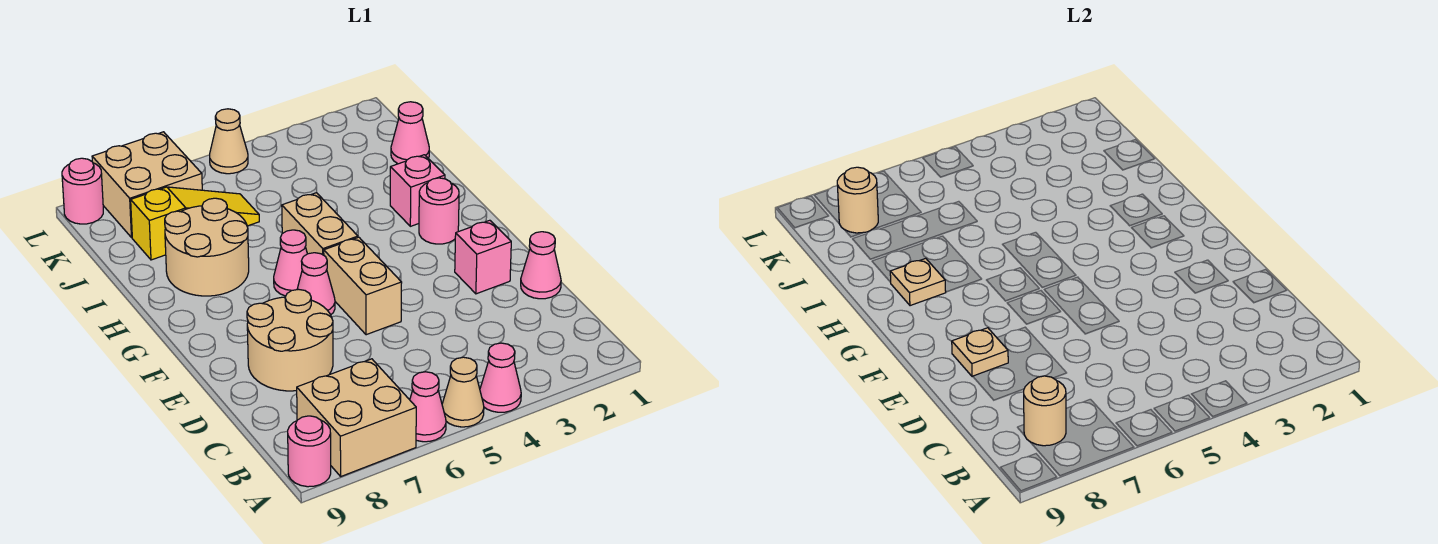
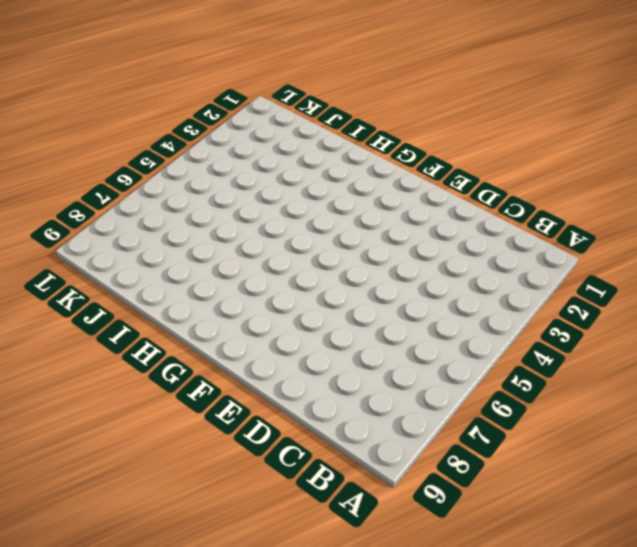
none -> pink cone A4 level 1
none -> tan cone A5 level 1
none -> pink cone A6 level 1

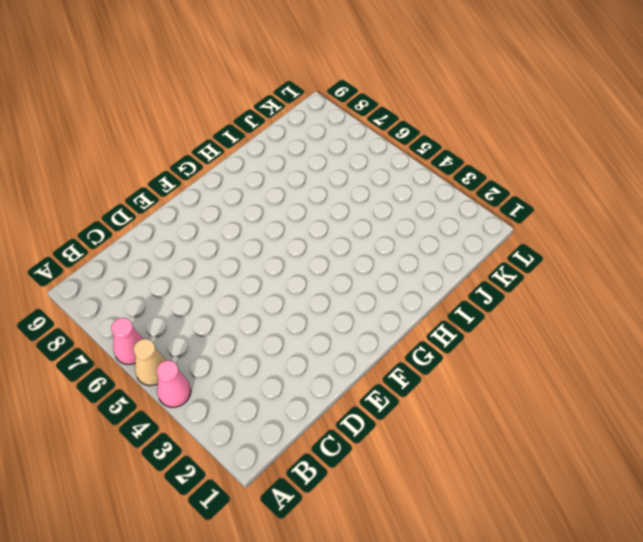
none -> tan brick A7:B8 level 1
none -> pink round brick A9 level 1
none -> pink cone D1 level 1

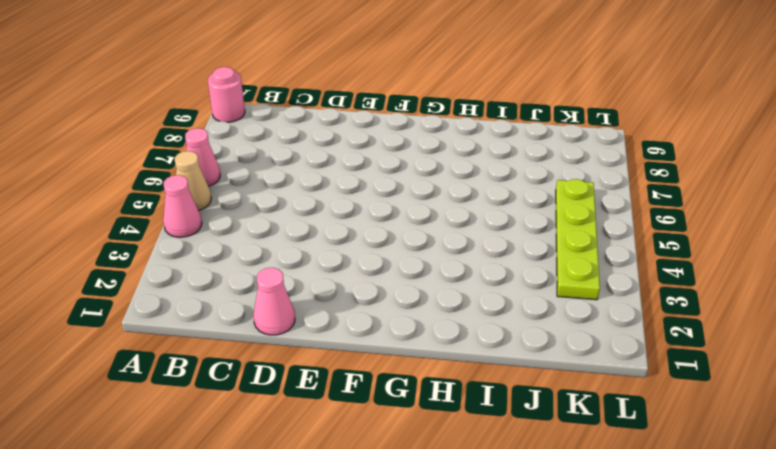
lime plate K3:K6 level 1 -> none
none -> tan brick A7:B8 level 1
none -> tan round brick D7:E8 level 1
none -> pink brick E2 level 1

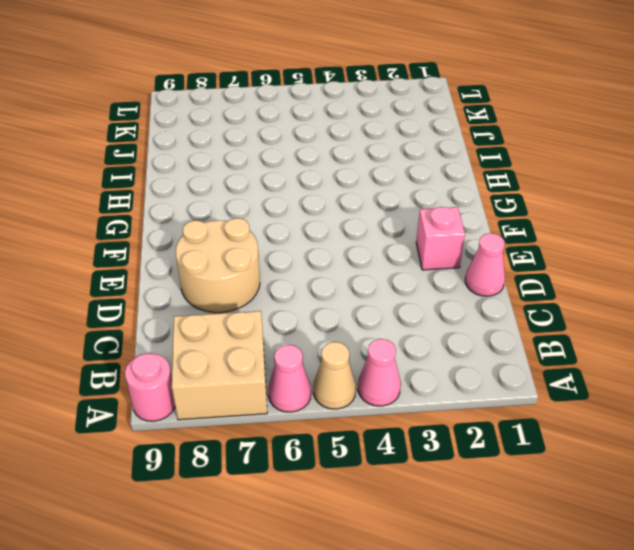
none -> tan brick E5:F5 level 1
none -> pink cone F6 level 1
none -> pink round brick G2 level 1

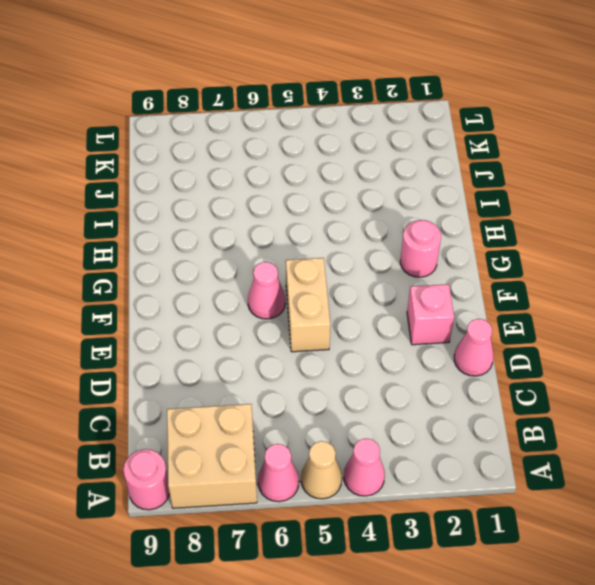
none -> tan round brick D7:E8 level 1
none -> tan brick G5:H5 level 1
none -> pink cone G6 level 1

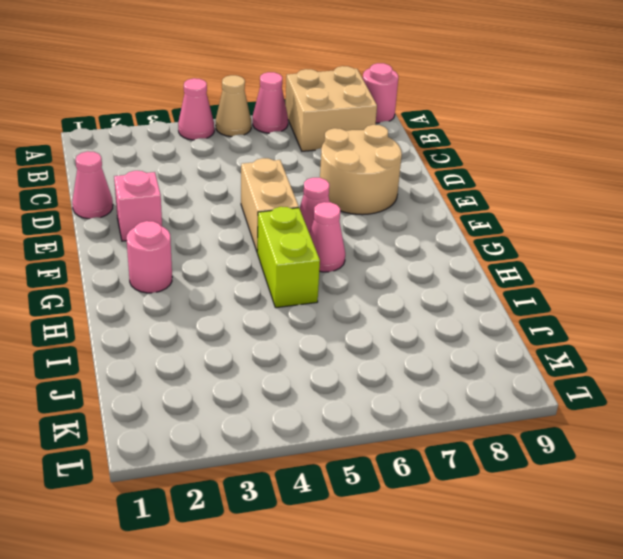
lime brick G5:H5 level 1 -> tan brick G5:H5 level 1
none -> pink brick H2 level 1
none -> tan round brick H7:I8 level 1
none -> pink cone J1 level 1

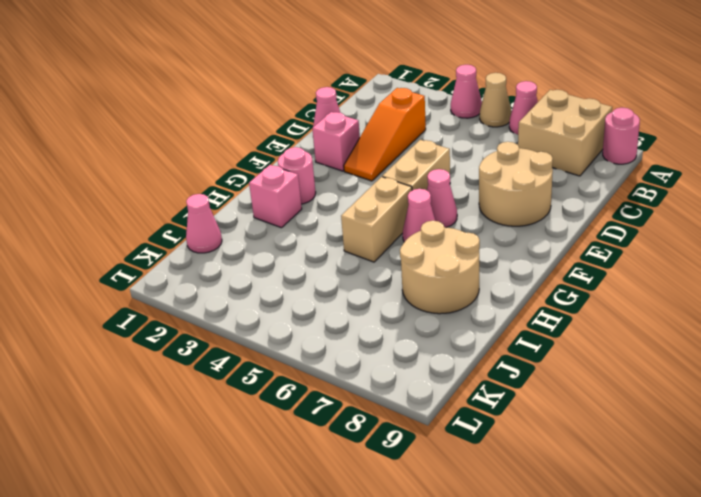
orange slope C3:E3 level 1 top C -> none
none -> yellow slope J6:J8 level 1 top 8
none -> tan brick K7:L8 level 1
none -> tan cone L5 level 1

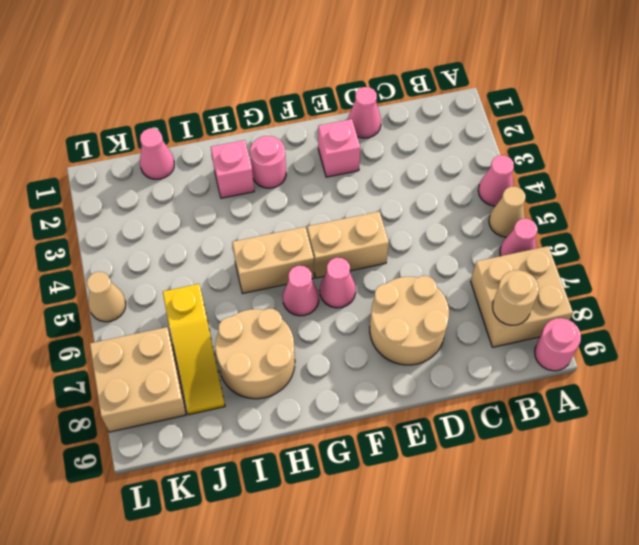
yellow slope J6:J8 level 1 top 6 -> yellow slope J6:J8 level 1 top 8
none -> pink round brick L9 level 1
none -> tan plate E8 level 2
none -> tan plate H8 level 2

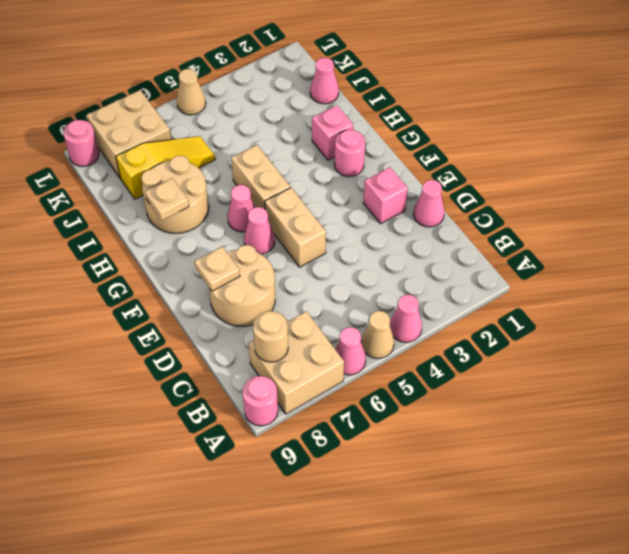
none -> tan round brick K8 level 2

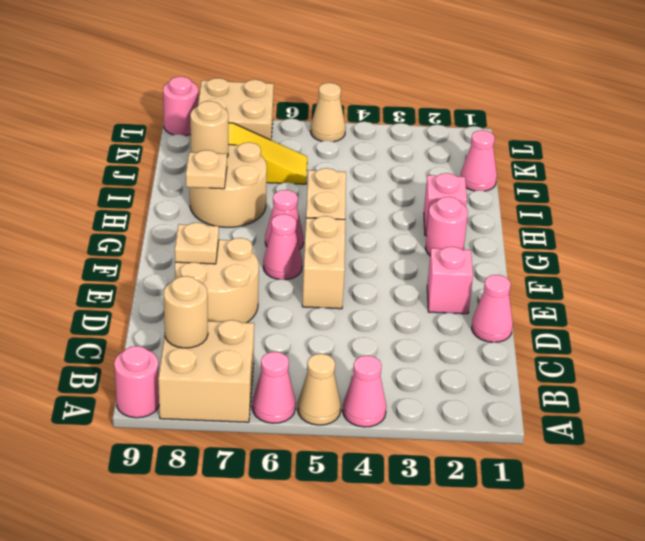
tan round brick I8 level 2 -> tan round brick K8 level 2

